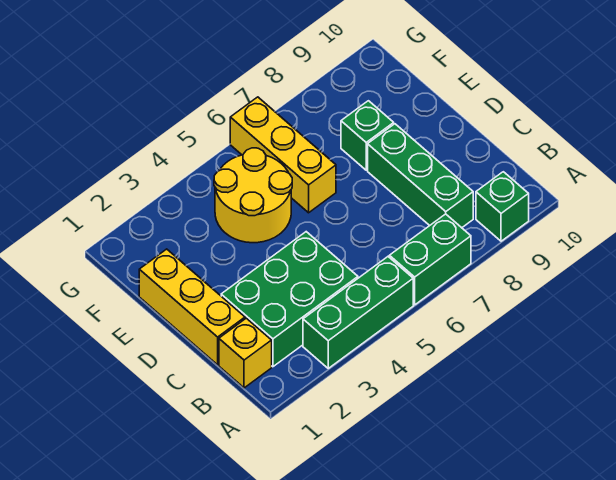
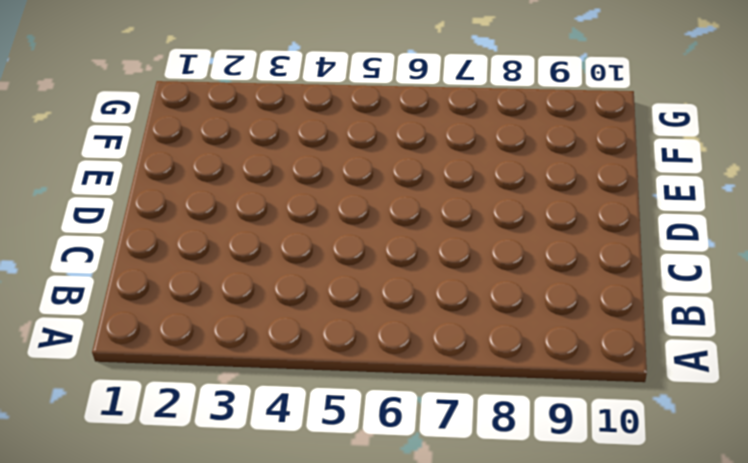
none -> green brick A3:A5 level 1
none -> green brick A6:A7 level 1

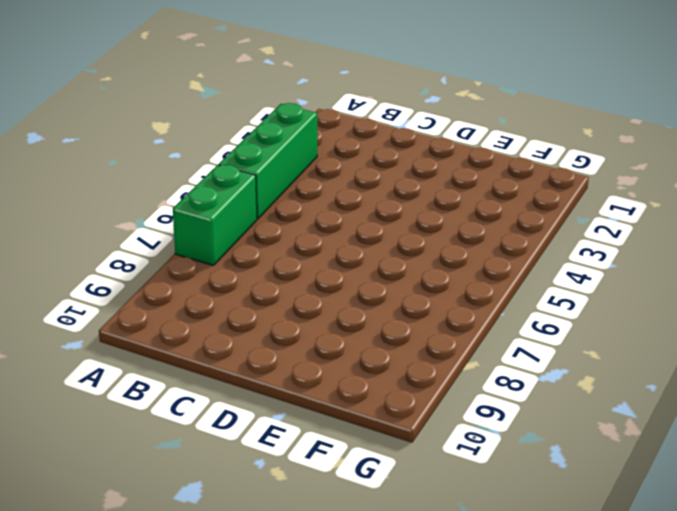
none -> green brick A9 level 1
none -> yellow brick B1 level 1

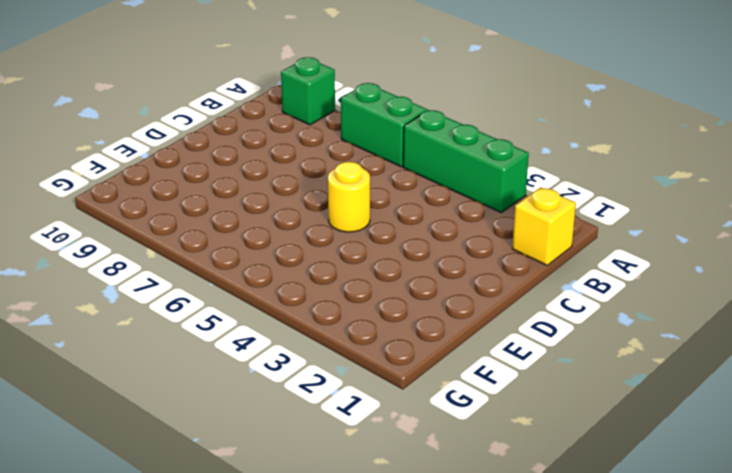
yellow round brick D5 level 1 -> none
none -> green brick B2:C4 level 1
none -> green brick B8:D8 level 1

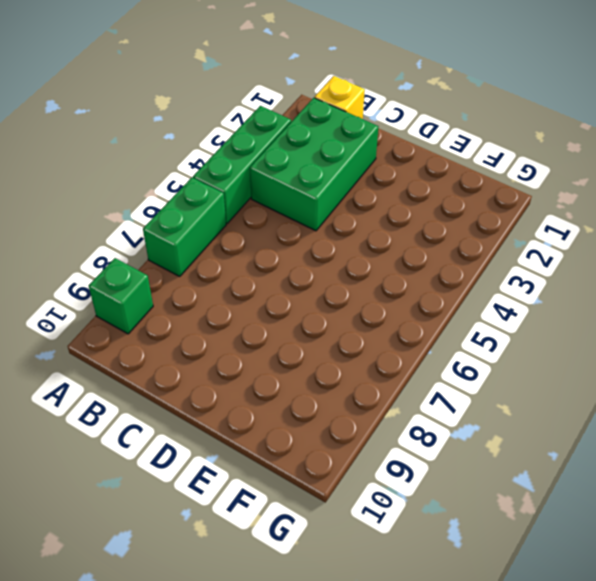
none -> green brick B8:D8 level 1
none -> yellow brick C1:E1 level 1

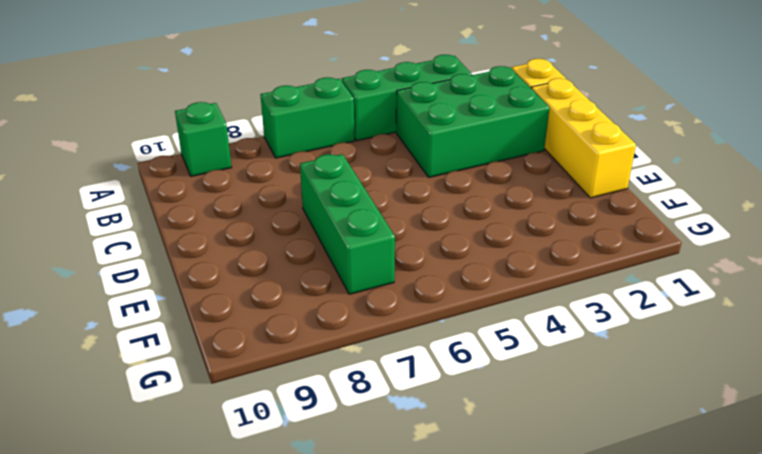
green brick D7:F7 level 1 -> green brick B8:D8 level 1
none -> yellow round brick E4:F5 level 1
none -> yellow brick E6:G6 level 1

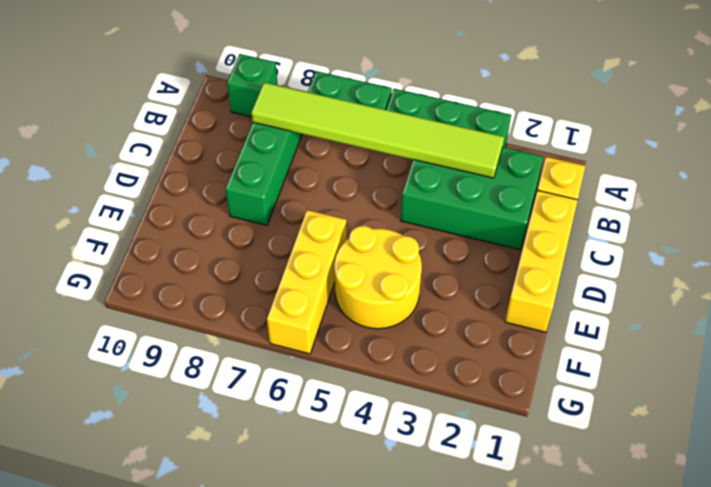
lime tile B3:B8 level 2 -> none
none -> green brick E8 level 1

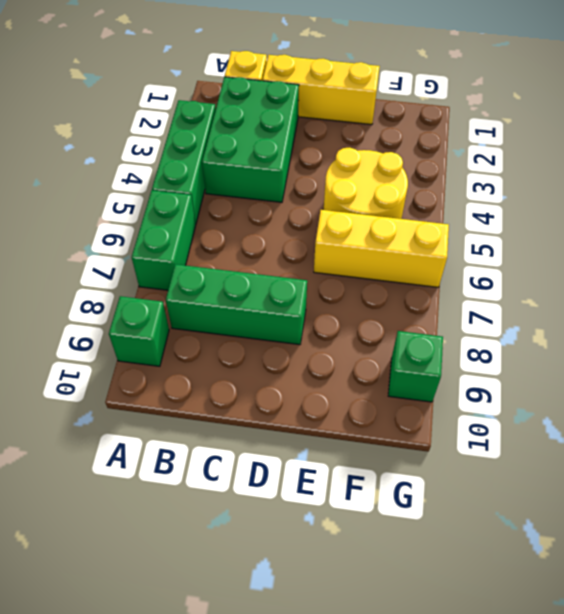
green brick G9 level 1 -> green brick E8 level 1

